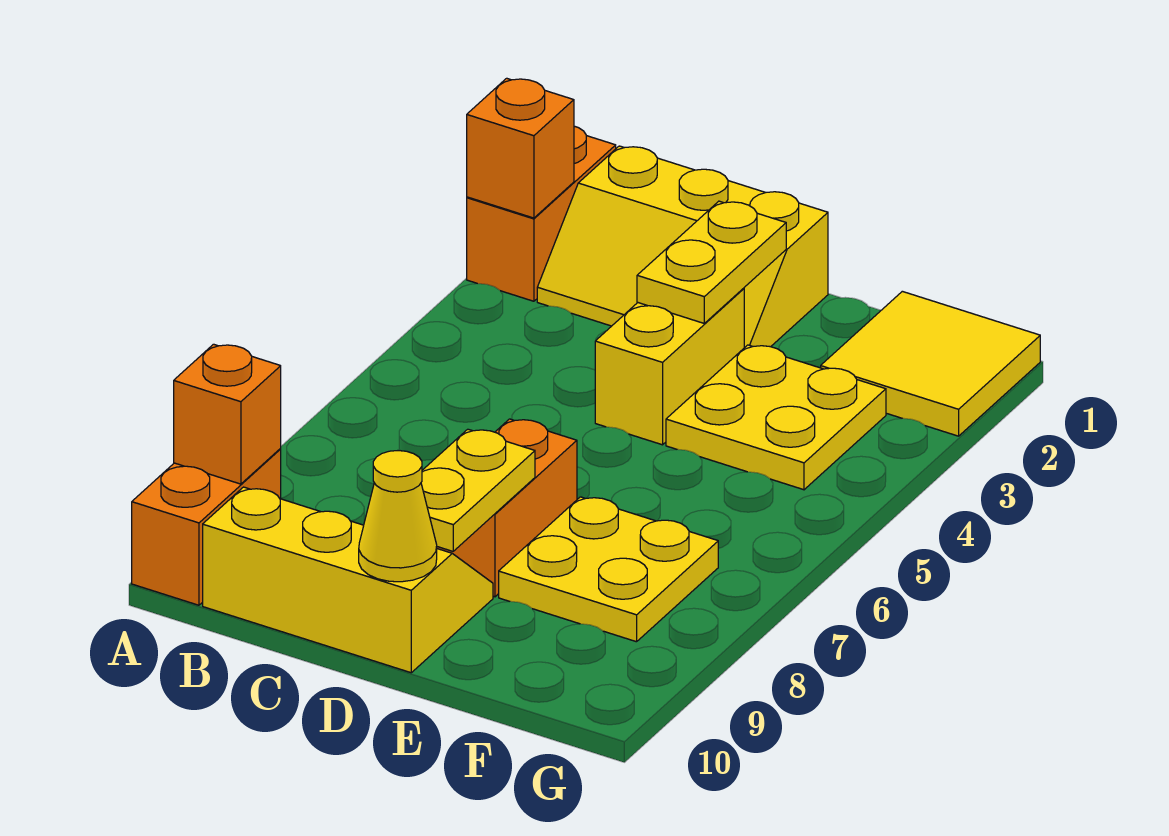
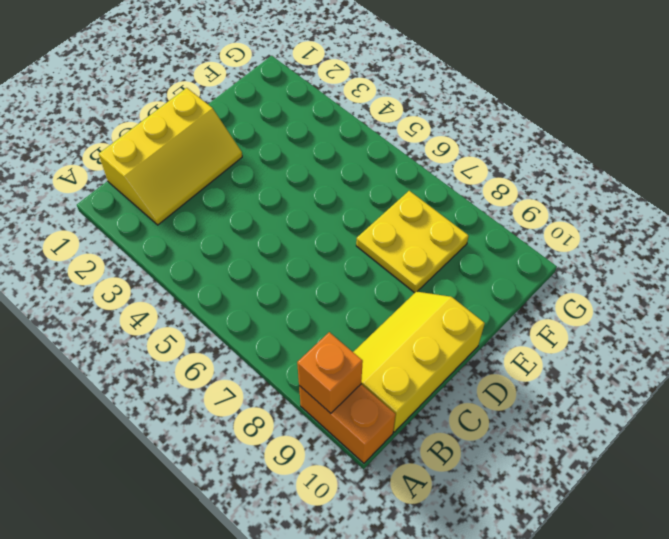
none -> orange brick A1:A2 level 1
none -> yellow brick D3:D4 level 1
none -> orange brick D7:D8 level 1

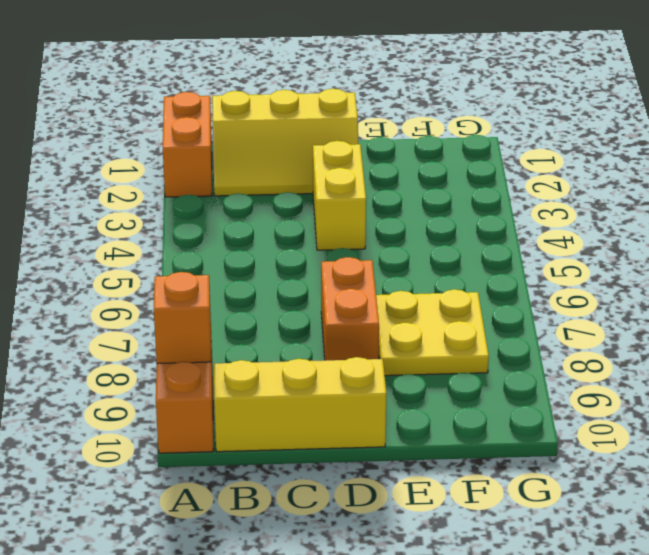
none -> yellow plate E3:F4 level 1
none -> yellow tile F1:G2 level 1
none -> orange brick A2 level 2

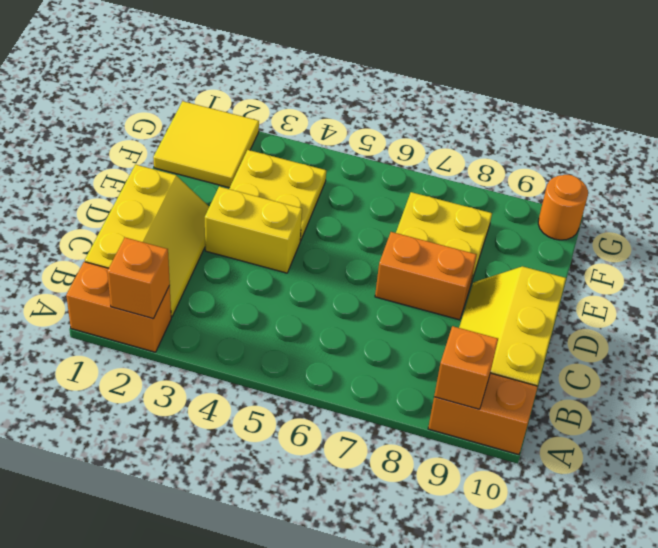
orange round brick G10 level 1 -> none
none -> yellow plate D2:D3 level 2
none -> yellow plate D8:D9 level 2
none -> yellow cone D10 level 2

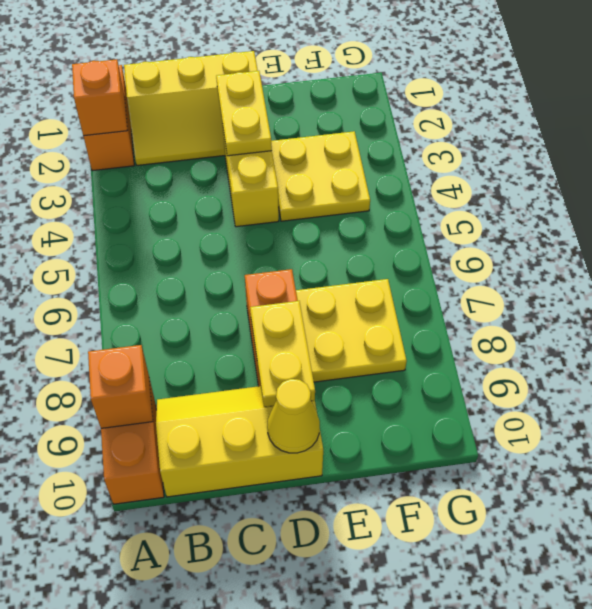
none -> yellow tile F1:G2 level 1

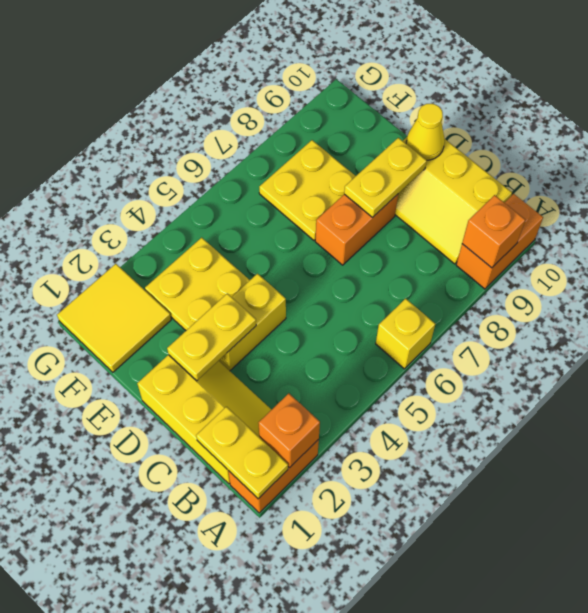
yellow plate A1:B1 level 2 -> none
yellow brick A6 level 1 -> none

